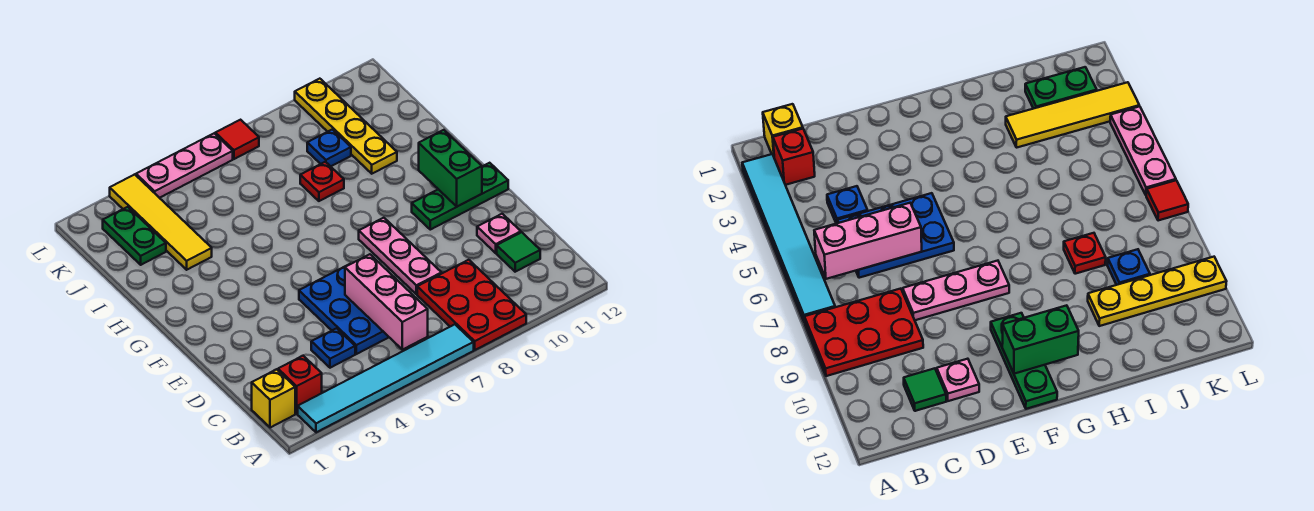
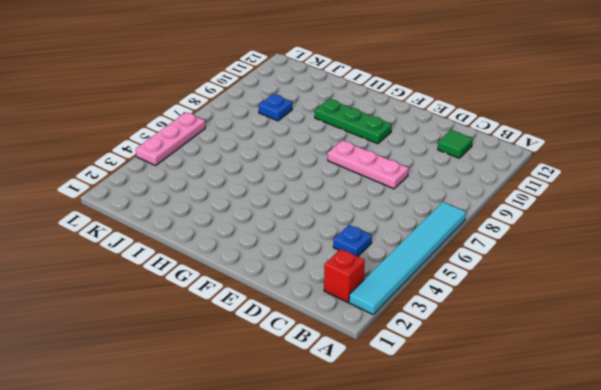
green plate F10:H10 level 1 -> green plate F10:F12 level 1
none -> red plate A8:C9 level 1
none -> yellow brick B1 level 1
none -> blue plate C5:E6 level 1

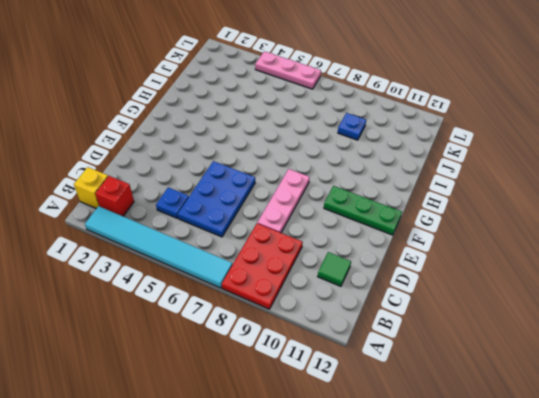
none -> pink plate D11 level 1
none -> yellow tile I3:L3 level 1
none -> red plate I8 level 1

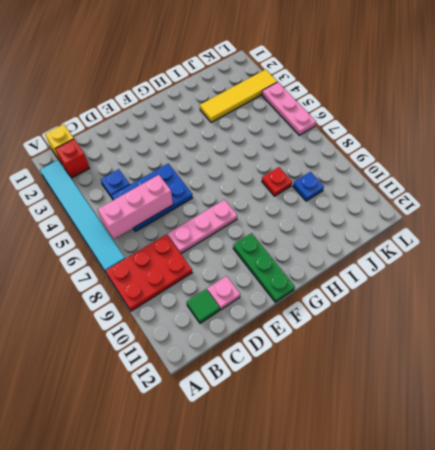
none -> yellow plate I10:L10 level 1
none -> green plate J2:K2 level 1
none -> red tile L7 level 1

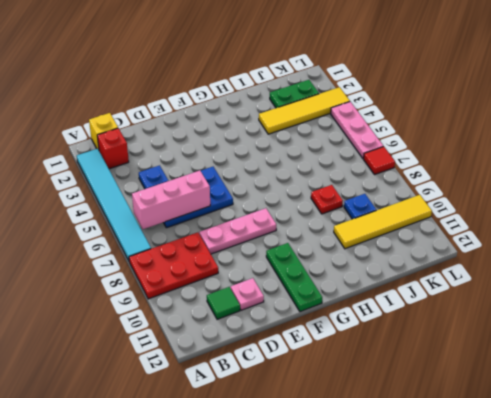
yellow tile I10:L10 level 1 -> yellow plate I10:L10 level 1
none -> green brick F11:G11 level 2

